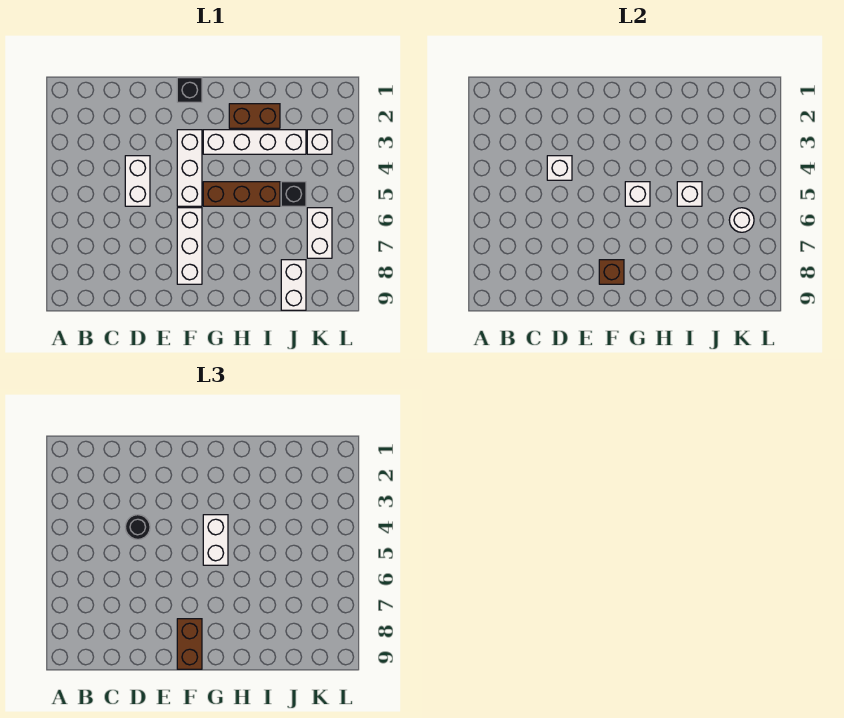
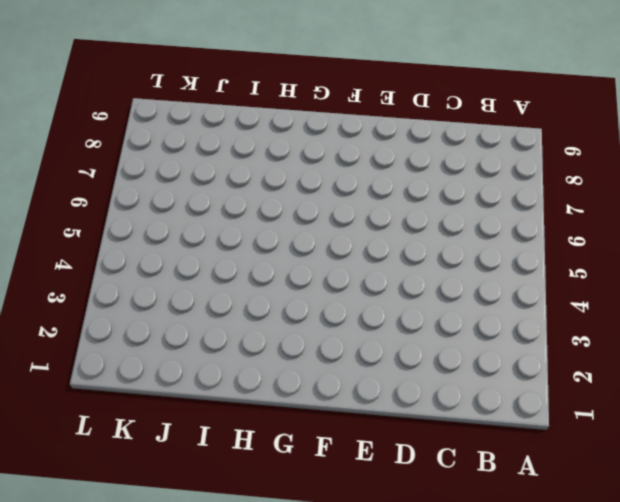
none -> white brick D4:D5 level 1
none -> black brick F1 level 1
none -> white brick F3:F5 level 1

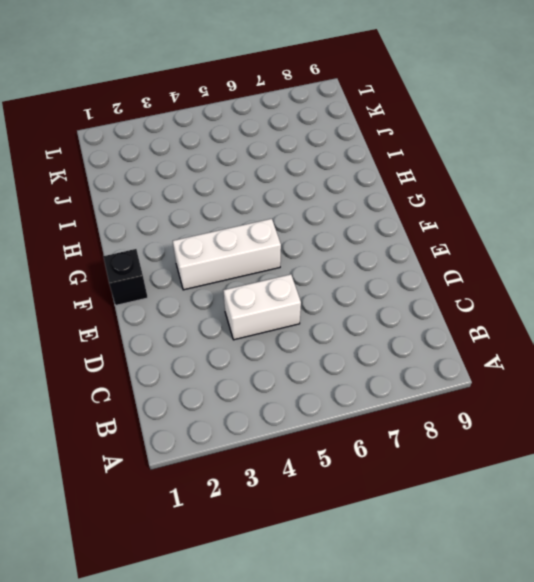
none -> white brick F6:F8 level 1
none -> white brick G3:J3 level 1
none -> brown brick G5:I5 level 1

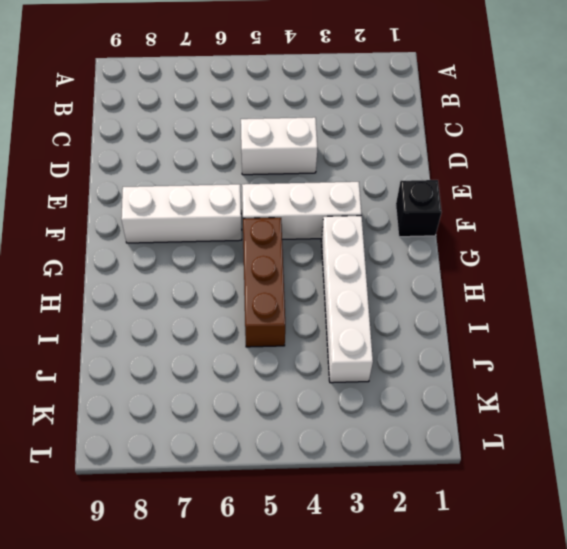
none -> brown brick H2:I2 level 1
none -> black brick J5 level 1
none -> white brick J8:J9 level 1

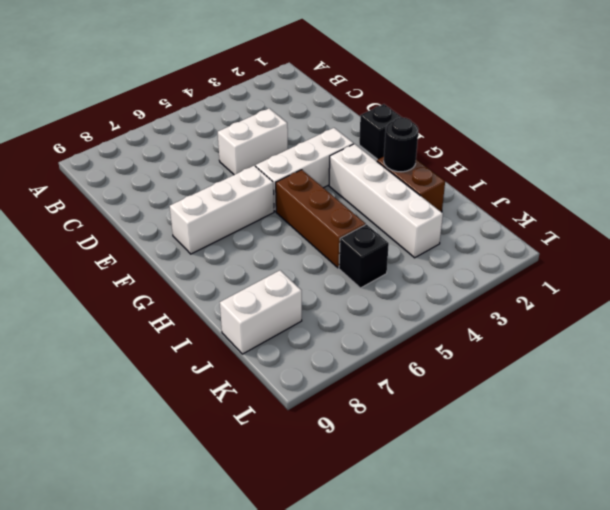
black round brick H2 level 2 -> black round brick D4 level 3
none -> white brick K3 level 1
none -> white brick K6:K7 level 1
none -> white brick D4 level 2

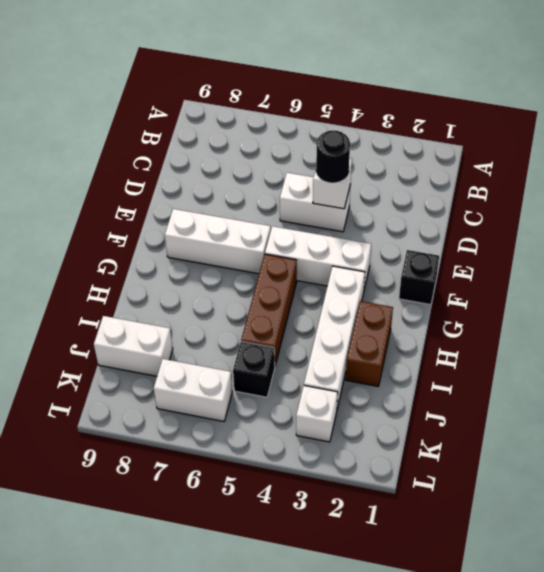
none -> brown brick F8 level 2
none -> white brick G5 level 2
none -> white brick I5 level 2

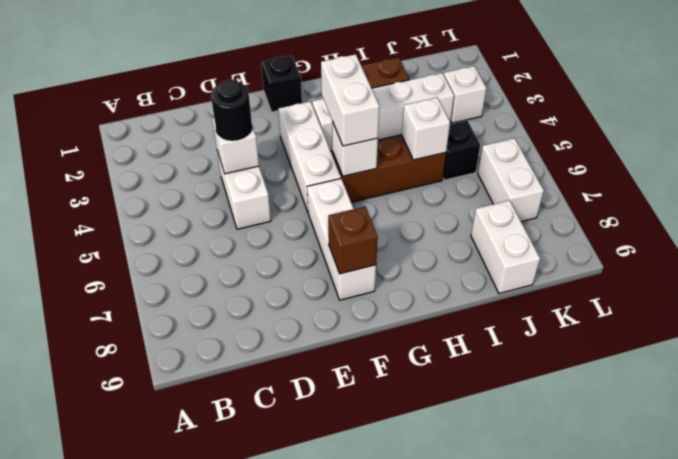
none -> white round brick K6 level 2
none -> brown brick F8:F9 level 3

